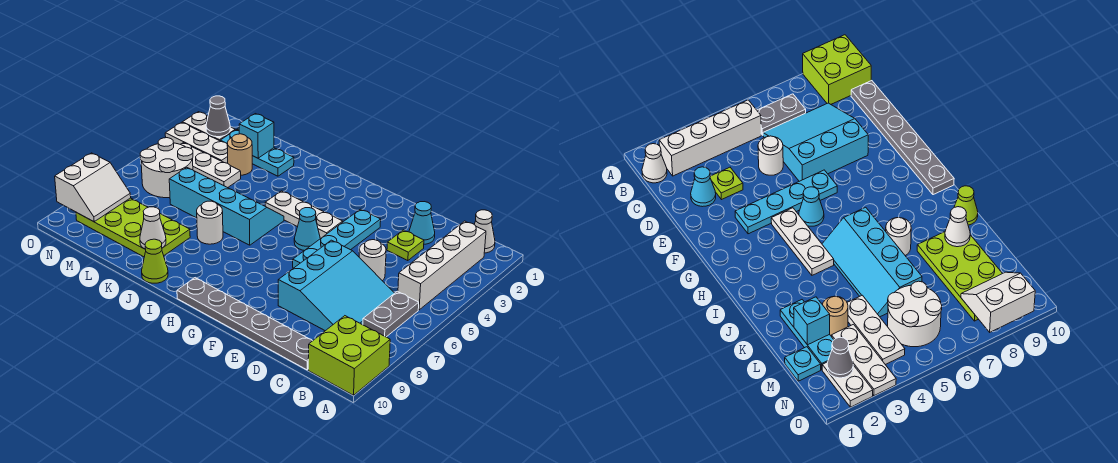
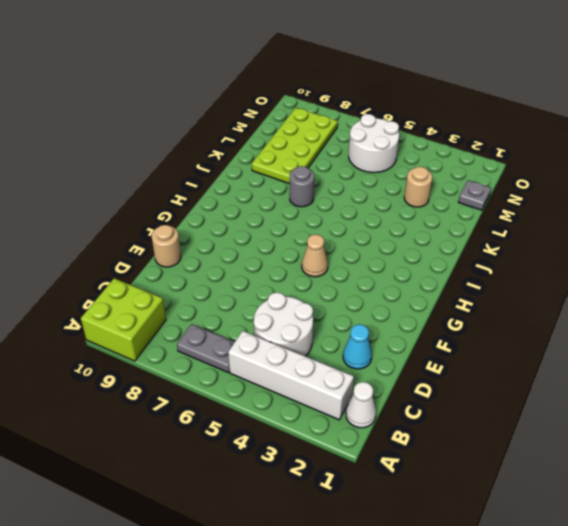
white round brick C4:D5 level 1 -> white round brick D5 level 1
tan round brick E10 level 1 -> grey plate C10:H10 level 1
tan cone G5 level 1 -> cyan cone G5 level 1
grey round brick J7 level 1 -> white round brick J7 level 1
grey plate M1 level 1 -> cyan plate M1 level 1
none -> cyan slope C6:E8 level 1 top E
none -> lime plate D3 level 1
none -> cyan plate F3:F6 level 1

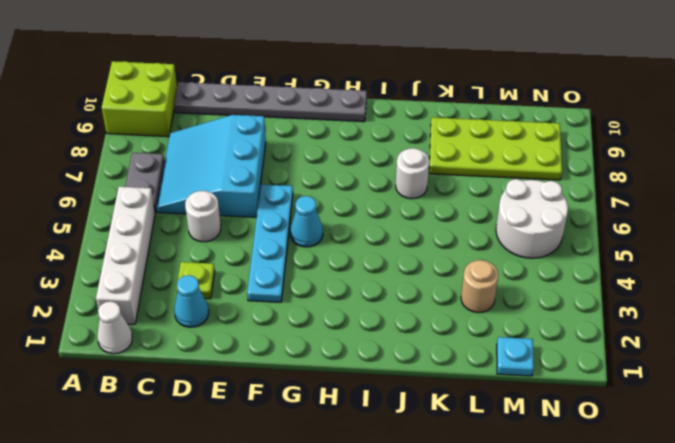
none -> white plate G4:I4 level 1
none -> cyan slope I5:L6 level 1 top 6
none -> lime cone J10 level 1

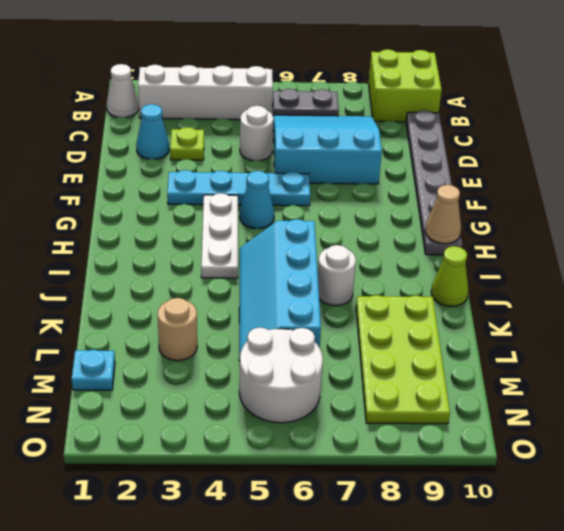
tan cone H10 level 2 -> none
none -> cyan plate K2:M2 level 1
none -> white plate L4:N4 level 1
none -> white plate M3:O3 level 1

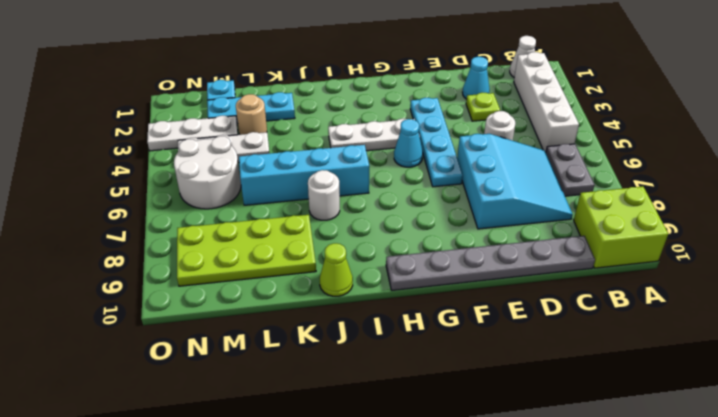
none -> white plate N2:O2 level 1
none -> white cone K9 level 2
none -> cyan brick L2 level 2

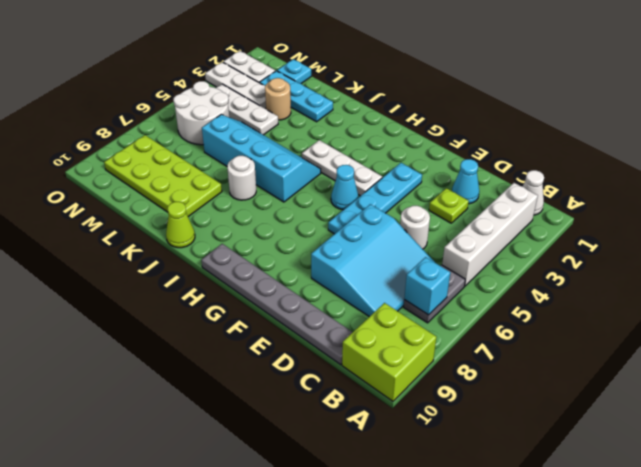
cyan brick B7 level 2 -> cyan brick L2 level 2
none -> white cone K9 level 2
none -> grey cone N2 level 2
none -> white slope N8:O9 level 2 top O

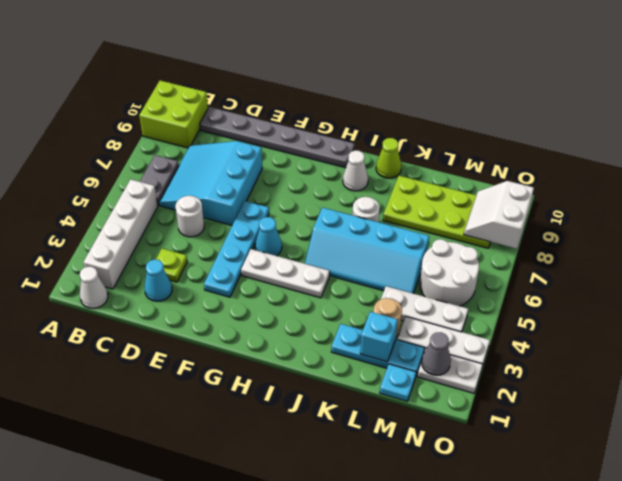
white cone I9 level 1 -> white cone K9 level 2

